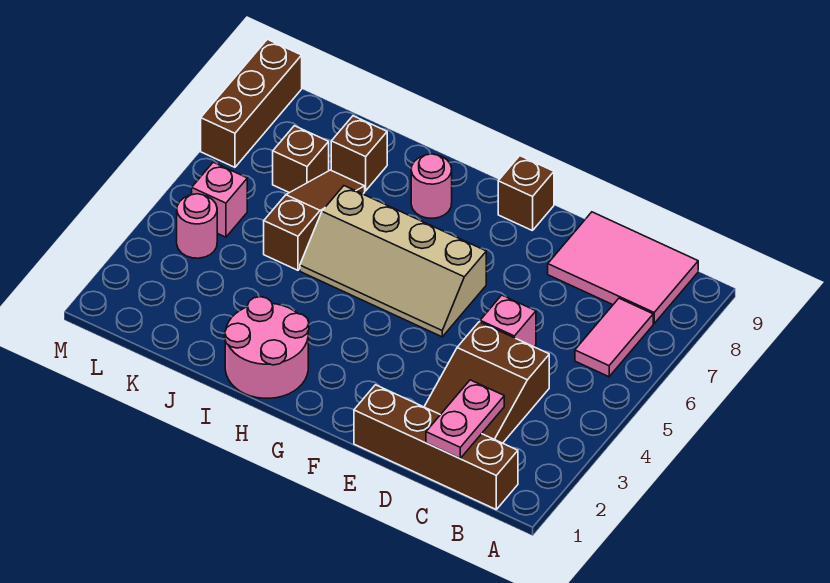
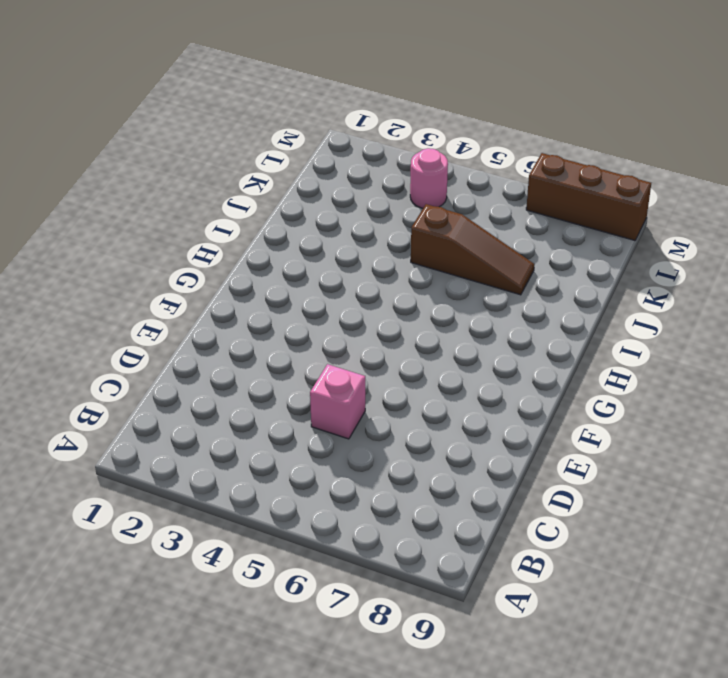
none -> brown brick B1:E1 level 1
none -> pink tile B6:B7 level 1
none -> pink tile B8:D9 level 1

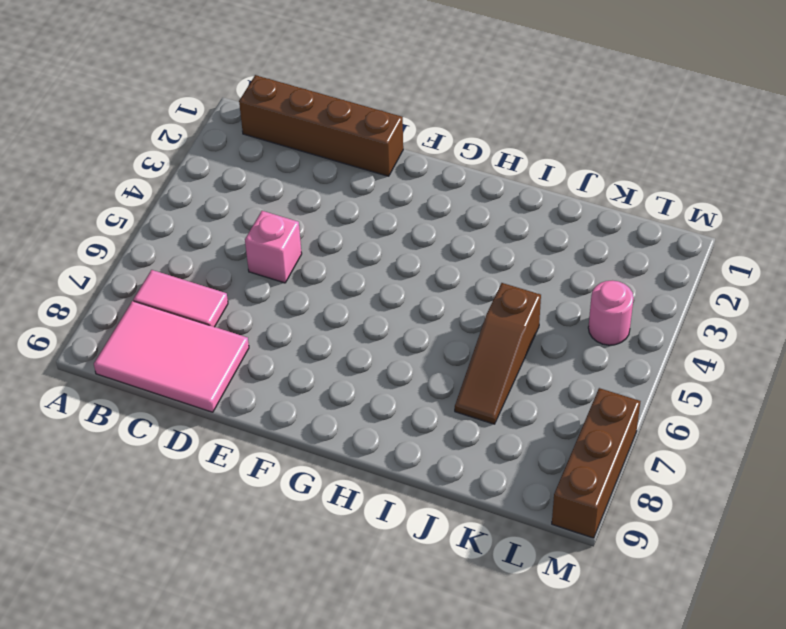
pink tile B7:C7 level 1 -> pink tile B6:B7 level 1
none -> brown slope C2:D4 level 1 top 4
none -> tan slope F5:I6 level 1 top 6
none -> brown brick F9 level 1

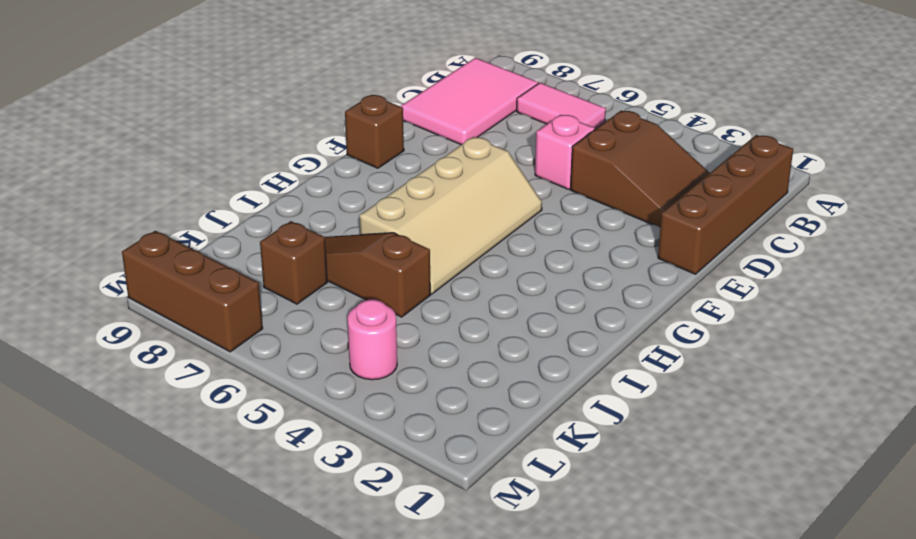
none -> pink round brick H1:I2 level 1
none -> pink round brick H8 level 1
none -> brown brick J8 level 1

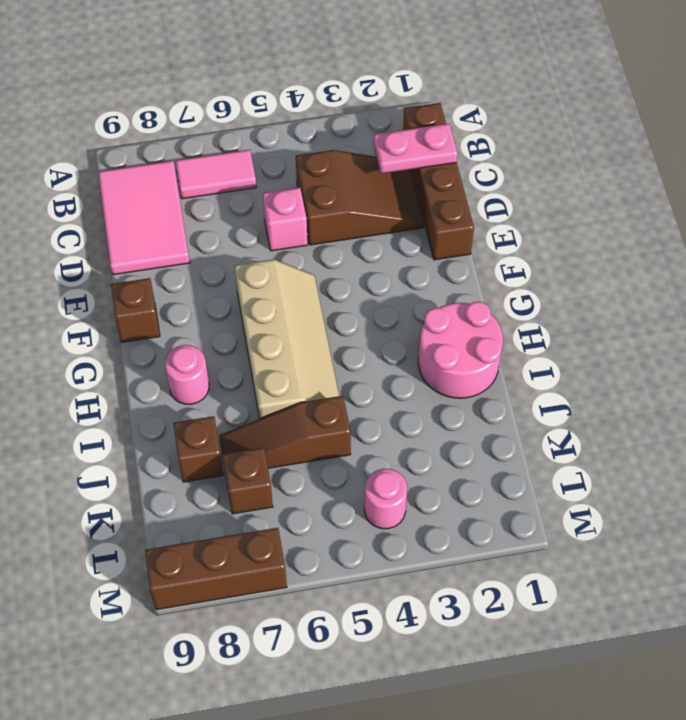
none -> pink brick L5 level 1

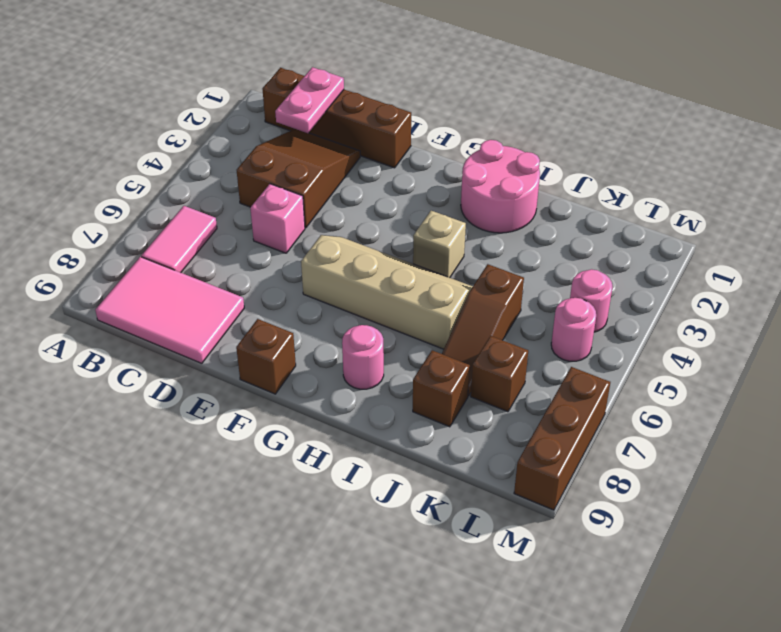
tan brick H4 level 1 -> none
pink round brick L5 level 1 -> pink brick L5 level 1

